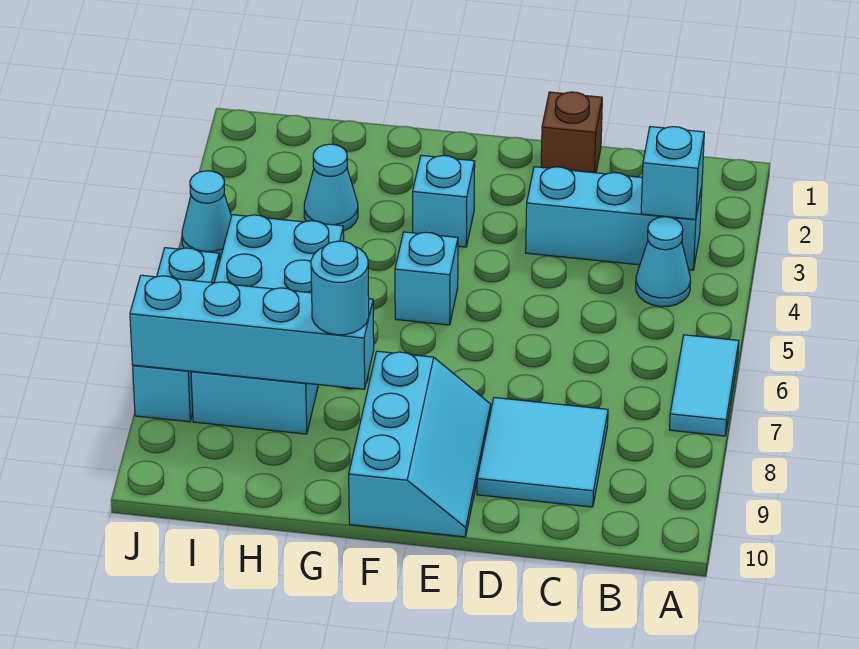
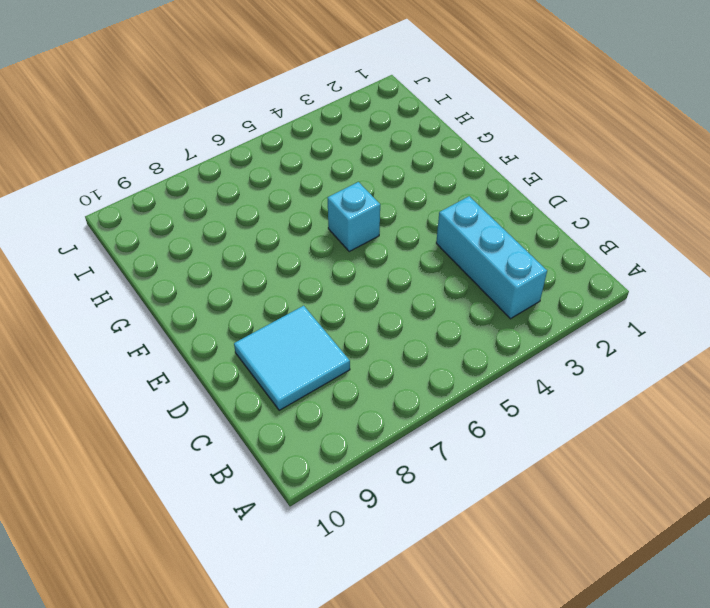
none -> cyan tile A6:A7 level 1
none -> cyan cone B4 level 1
none -> brown brick D1 level 1

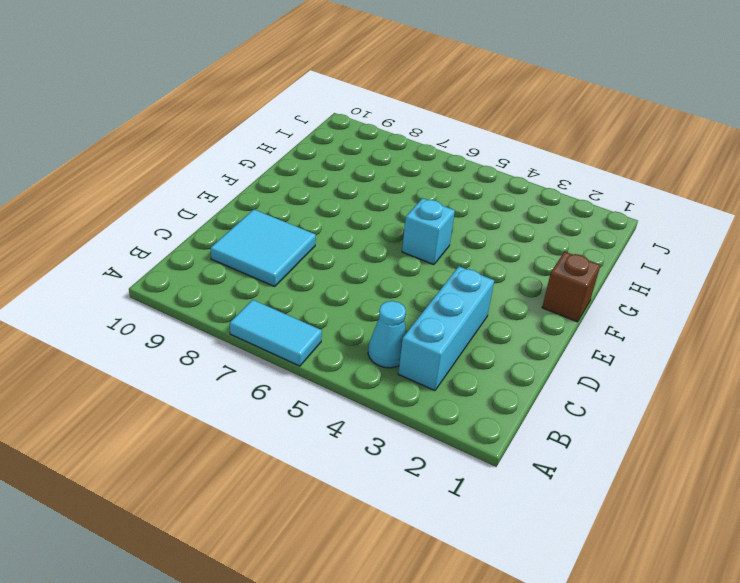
brown brick F1 level 1 -> brown brick D1 level 1
none -> cyan slope E8:F10 level 1 top F
none -> cyan brick F3 level 1
none -> cyan cone H3 level 1

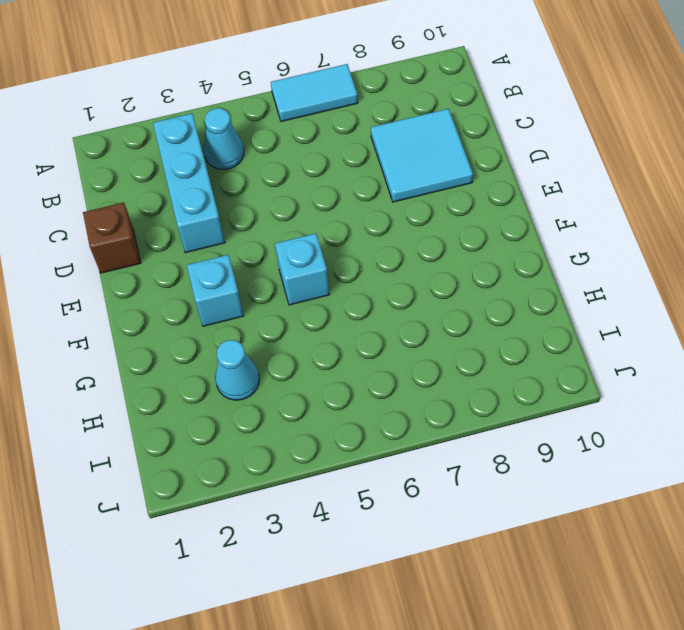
none -> cyan slope E8:F10 level 1 top F
none -> cyan brick H5:I8 level 1
none -> cyan cone J4 level 1

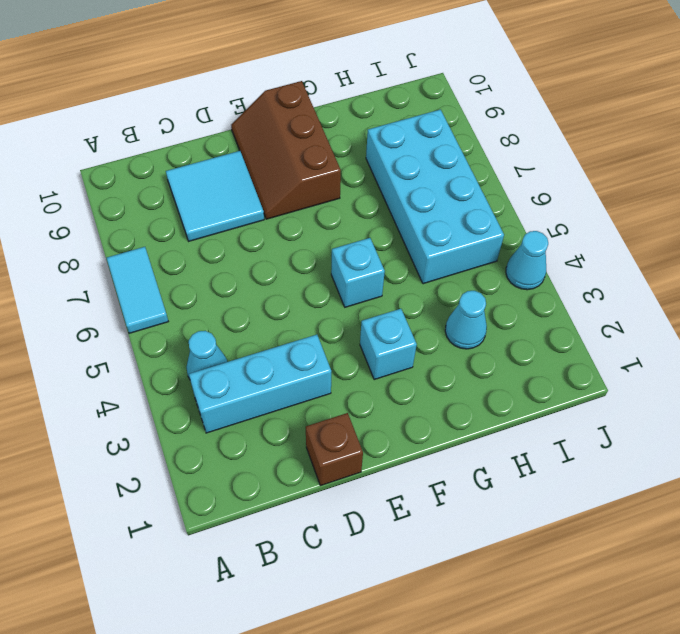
brown slope E8:F10 level 1 top F -> cyan slope E8:F10 level 1 top F
none -> cyan brick J6:J8 level 1
none -> cyan brick B3 level 2
none -> cyan brick G8:J8 level 2

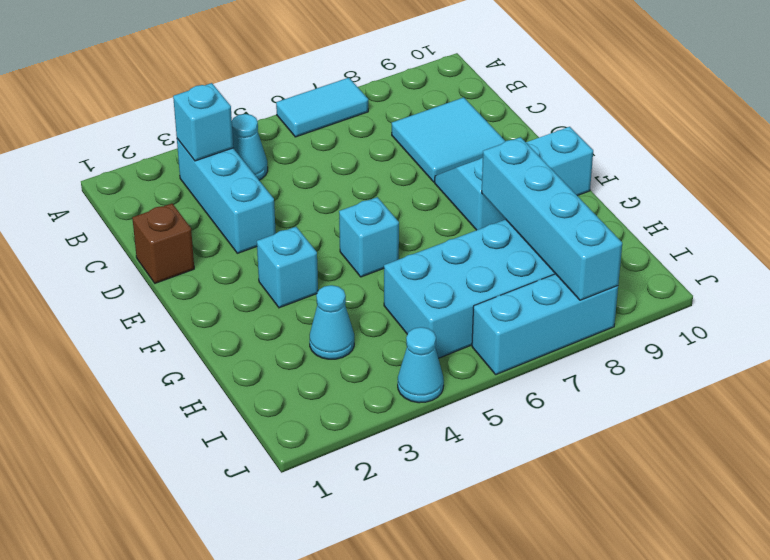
none -> cyan round brick G8 level 3

